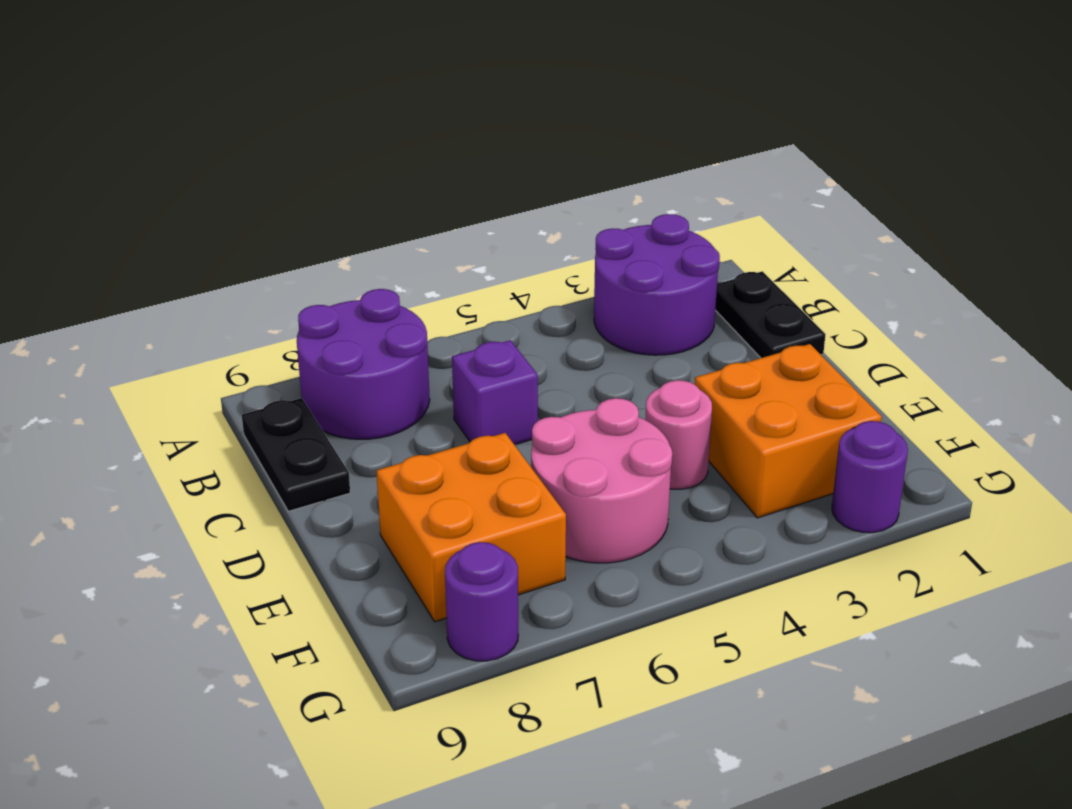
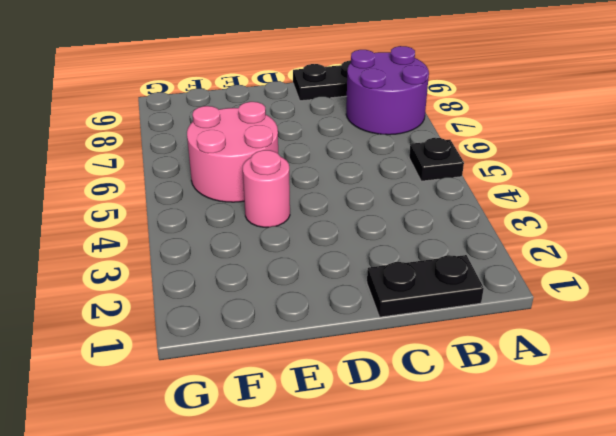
black plate A5 level 1 -> none
none -> purple round brick A2:B3 level 1
none -> purple brick C6 level 1

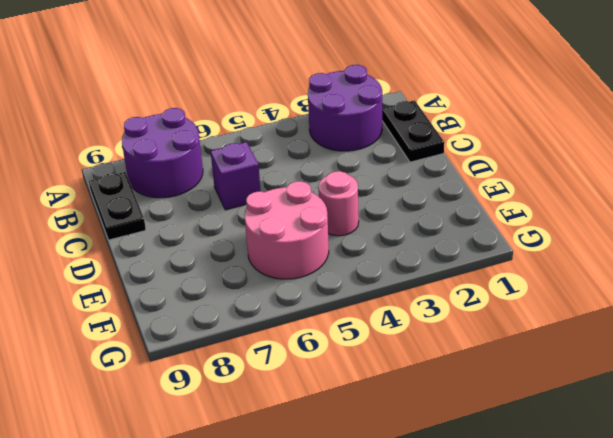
none -> orange brick E2:F3 level 1
none -> orange brick E7:F8 level 1

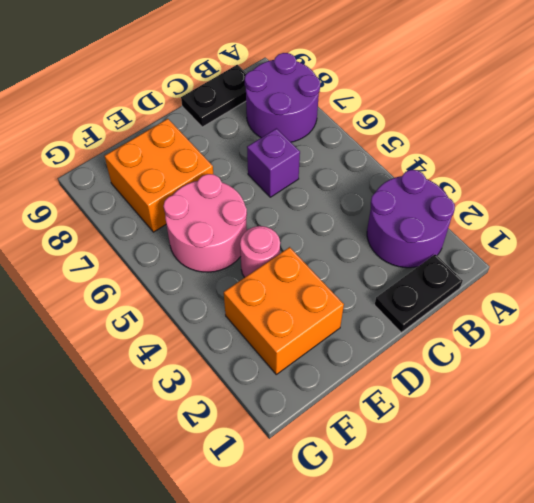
none -> purple round brick G2 level 1
none -> purple round brick G8 level 1

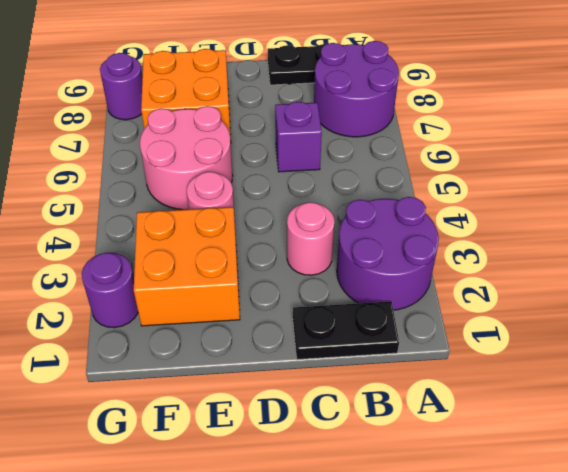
pink round brick C3 level 1 -> none

